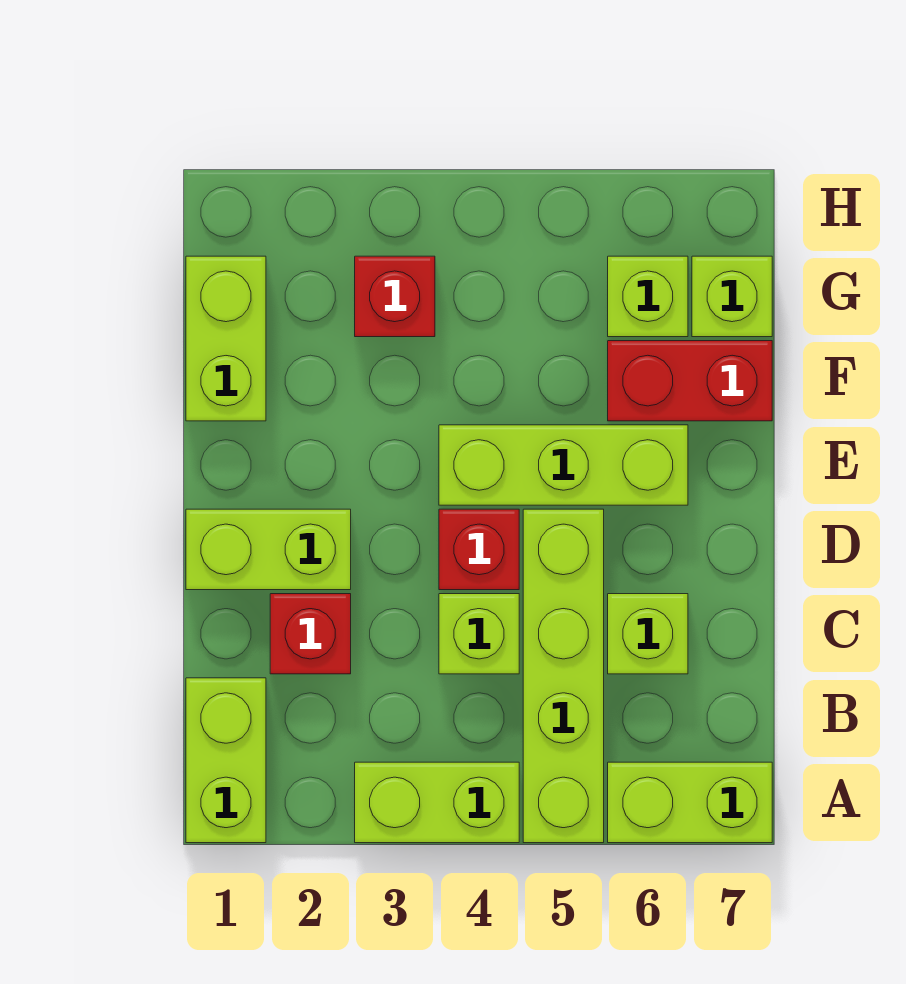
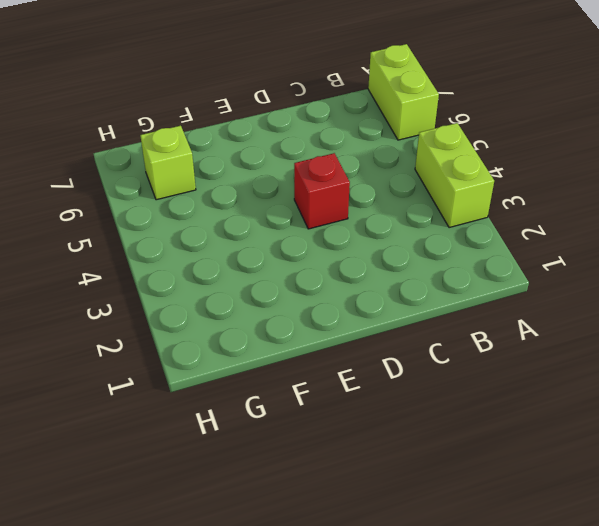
none -> lime brick A1:B1 level 1
none -> lime brick A5:D5 level 1
none -> red brick C2 level 1

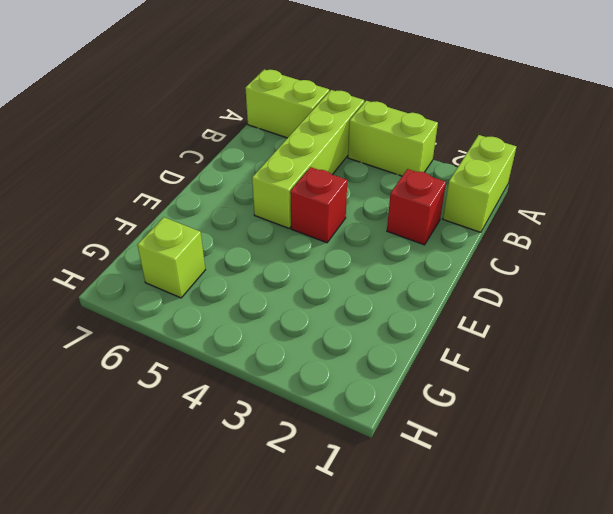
none -> lime brick C4 level 1
none -> lime brick C6 level 1
none -> lime brick D1:D2 level 1

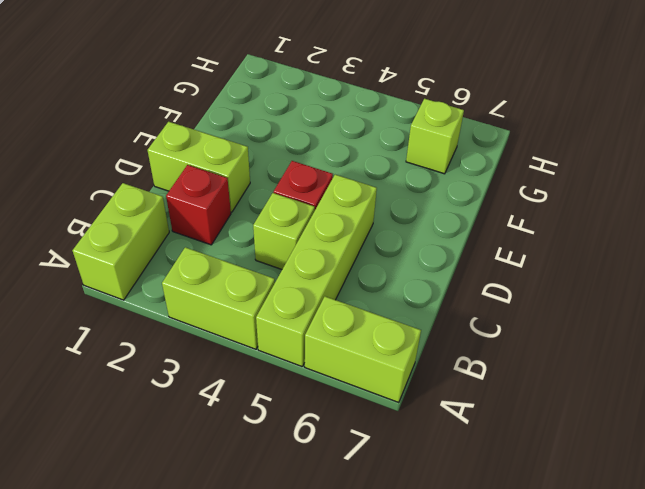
none -> lime brick C6 level 1
none -> lime brick E4:E6 level 1
none -> lime brick F1:G1 level 1

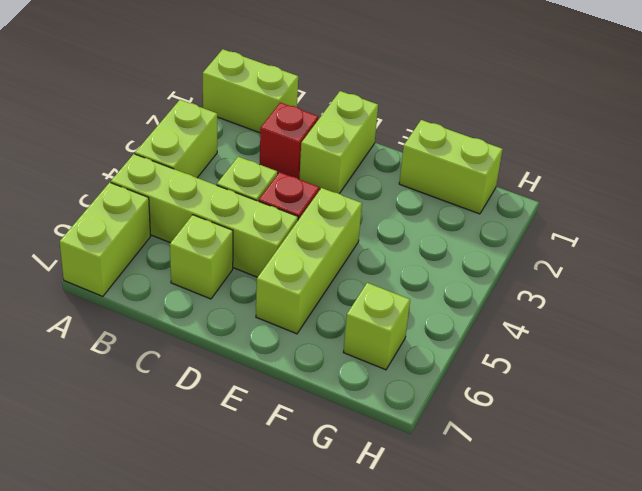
none -> red brick F6:F7 level 1
none -> red brick G3 level 1
none -> lime brick G7 level 1

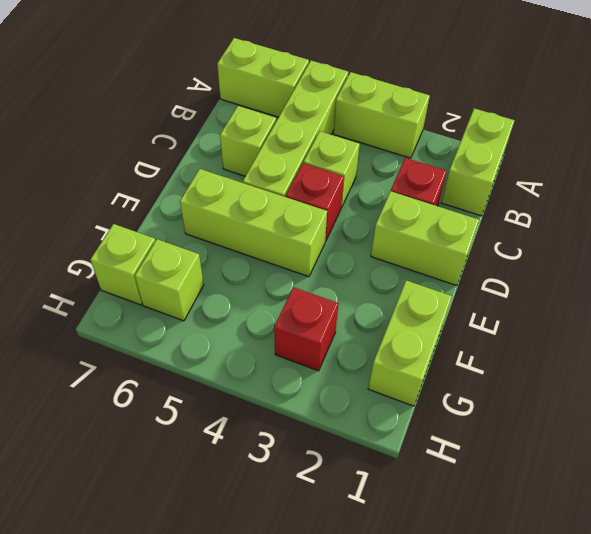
none -> red brick F6:F7 level 1

